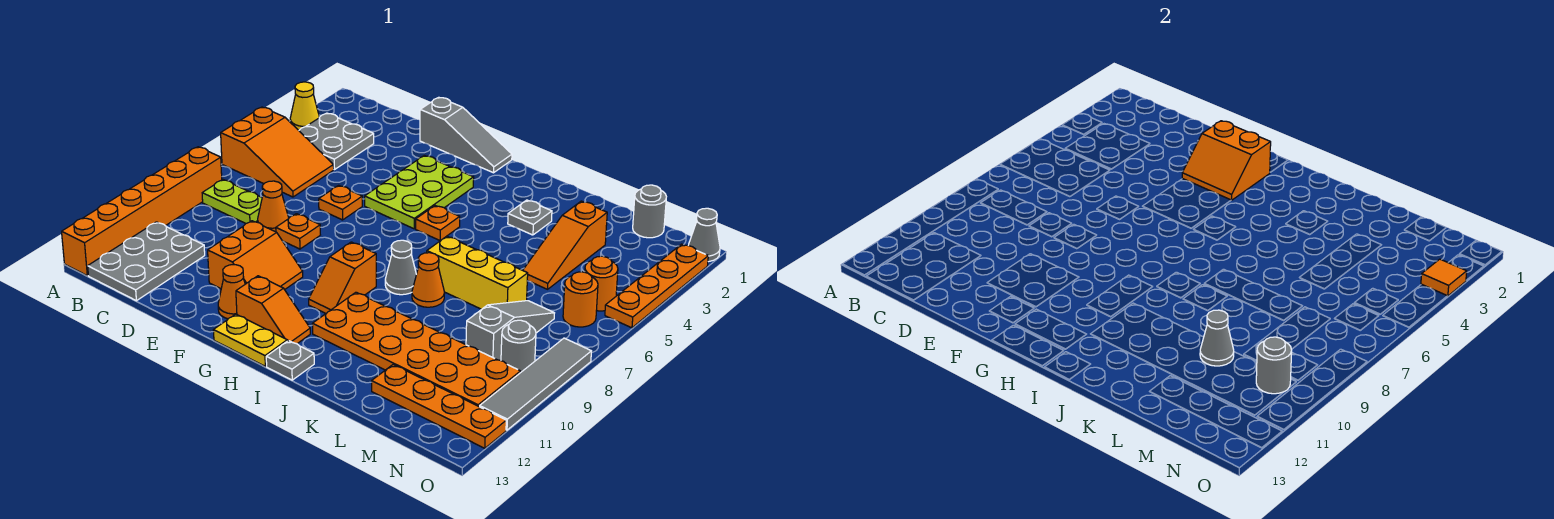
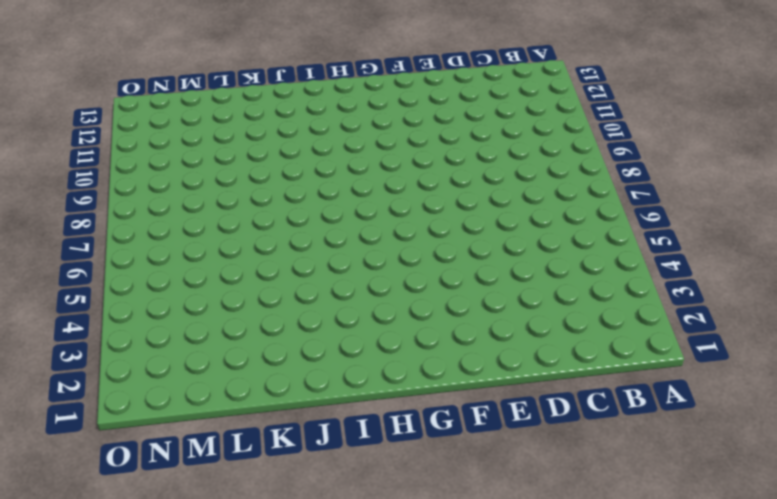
none -> yellow cone A3 level 1
none -> orange slope A5:C6 level 1 top A
none -> orange brick A8:A13 level 1
none -> grey plate B3:C4 level 1

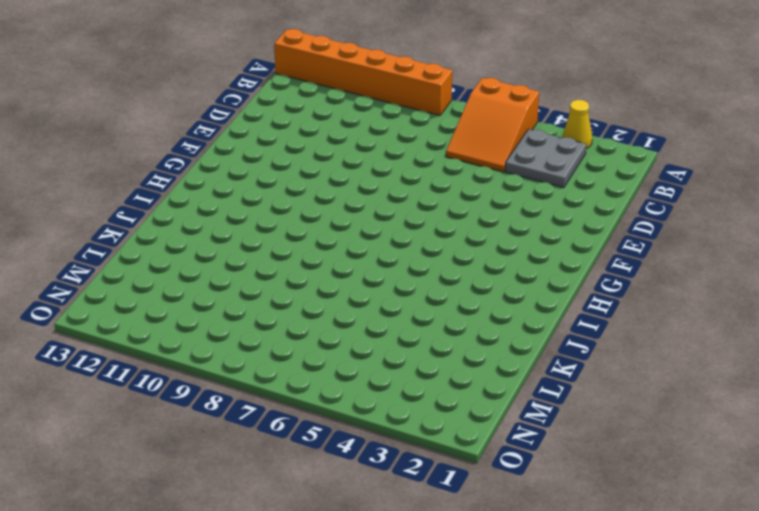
none -> lime plate B8:C8 level 1
none -> grey plate B11:C13 level 1
none -> orange cone D8 level 1
none -> grey slope E1:G1 level 1 top E

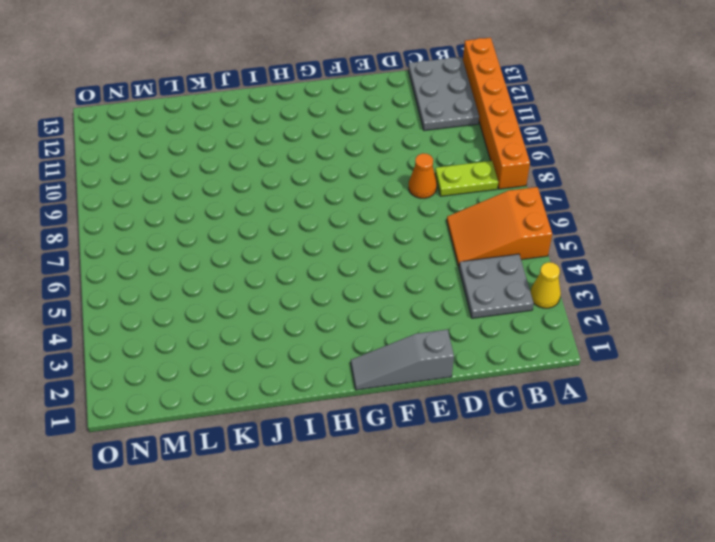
none -> orange plate E6 level 1
none -> orange plate E8 level 1
none -> orange slope E10:F11 level 1 top E
none -> lime plate F3:G5 level 1

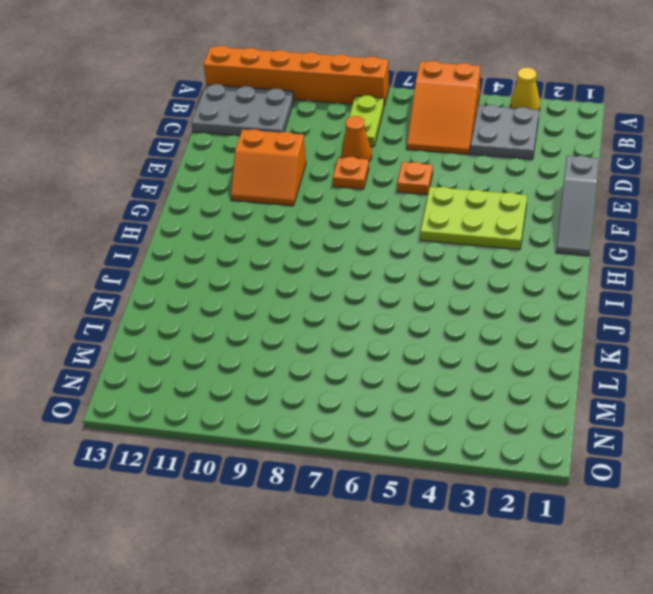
none -> orange cone F12 level 1
none -> orange slope G12:H12 level 1 top G
none -> yellow plate G13:H13 level 1
none -> orange plate H5 level 1

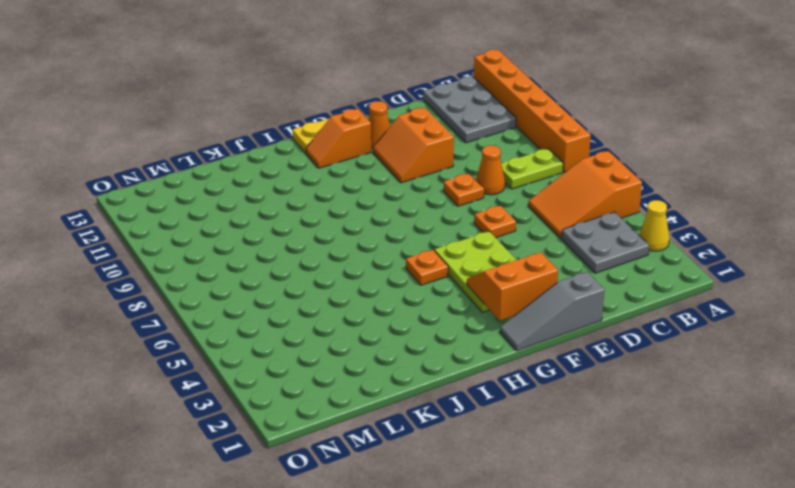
none -> orange slope H9:H10 level 1 top 9
none -> grey cone I8 level 1
none -> orange plate I10:N11 level 1
none -> grey plate I13 level 1

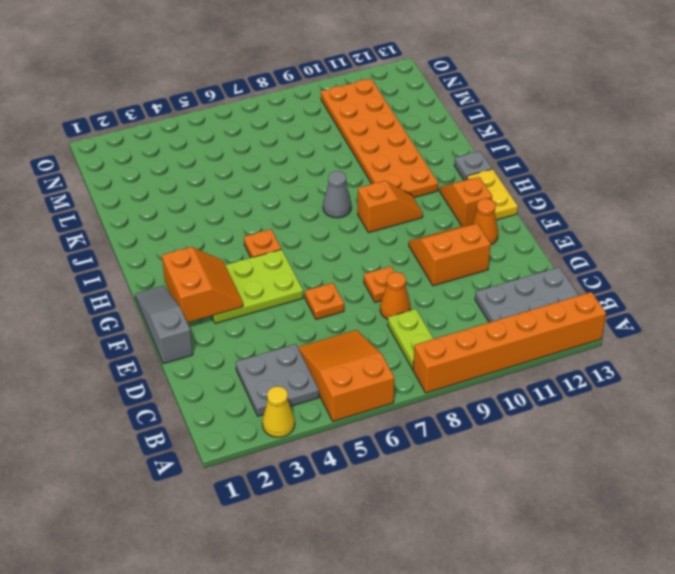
none -> grey plate J3 level 1
none -> yellow brick J7:L7 level 1
none -> orange cone J8 level 1
none -> orange slope L3:L5 level 1 top 3

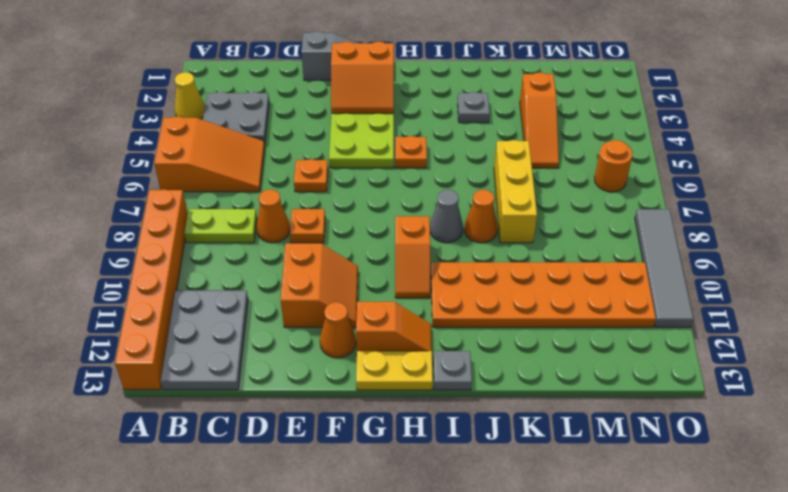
yellow brick K6:K8 level 1 -> yellow brick J7:L7 level 1
none -> orange plate L12:O12 level 1
none -> grey round brick M1 level 1
none -> grey slope M7:M9 level 1 top 9
none -> orange round brick N5 level 1

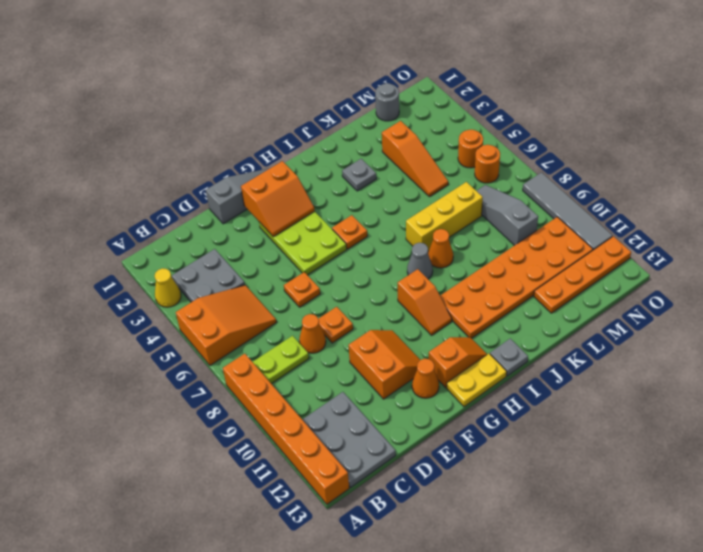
none -> grey round brick N9 level 1
none -> grey cone O1 level 1
none -> orange plate O2:O5 level 1
none -> grey cone L10 level 2

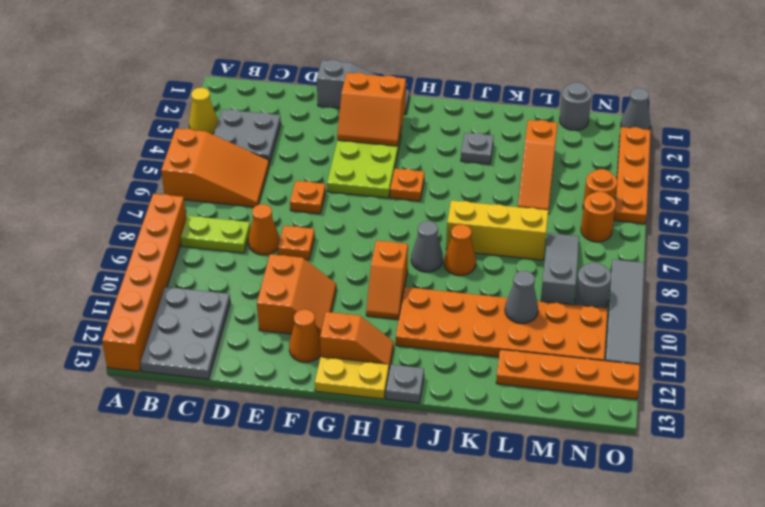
none -> grey round brick N10 level 2
none -> orange tile O3 level 2

